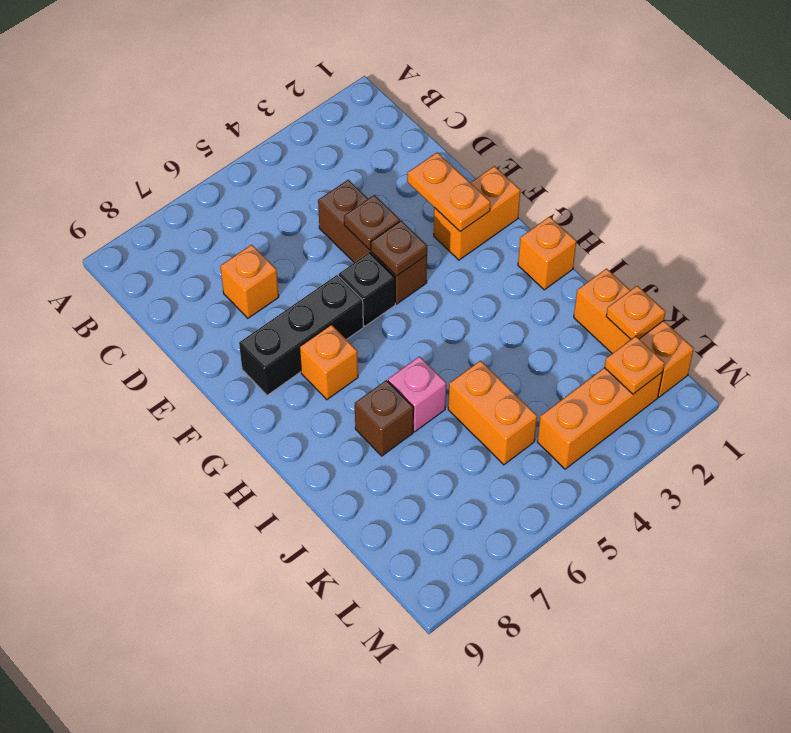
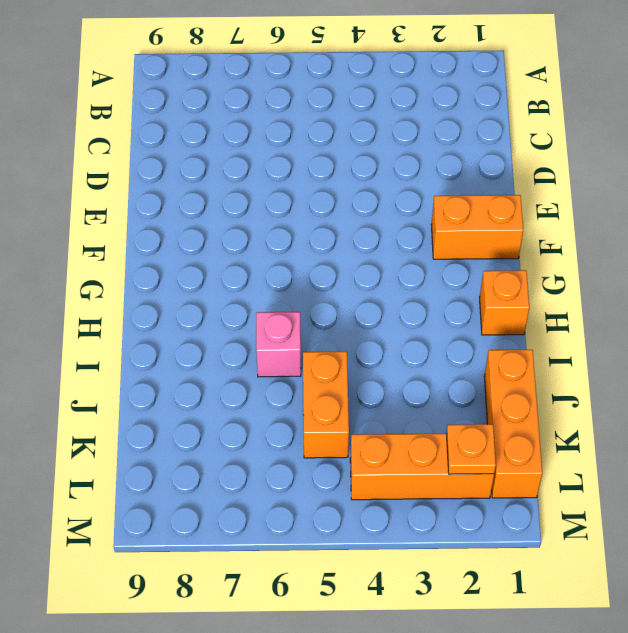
none -> brown brick D4:F4 level 1
none -> orange brick D7 level 1
none -> black brick F5 level 1

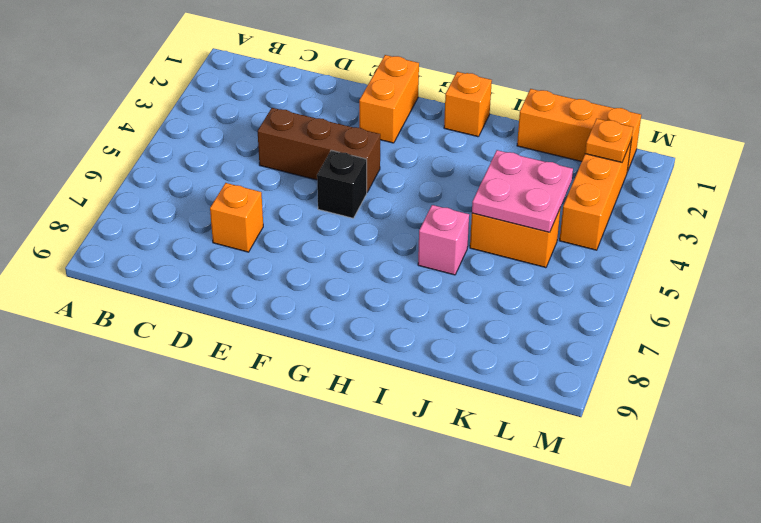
pink plate J4:K5 level 2 -> none
none -> black brick F6:F8 level 1
none -> orange brick G7 level 1
none -> brown brick I7 level 1

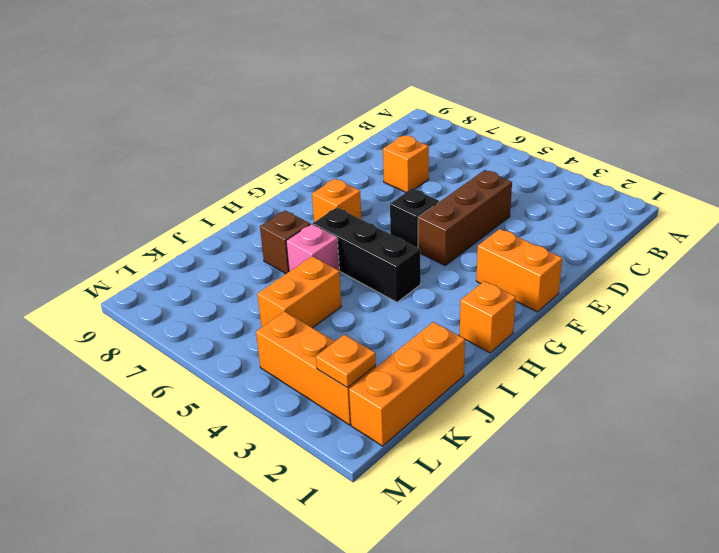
black brick H4:H6 level 1 -> black brick F6:F8 level 1
none -> orange plate E2:F2 level 2
none -> brown plate E4 level 2
none -> brown plate F4 level 2

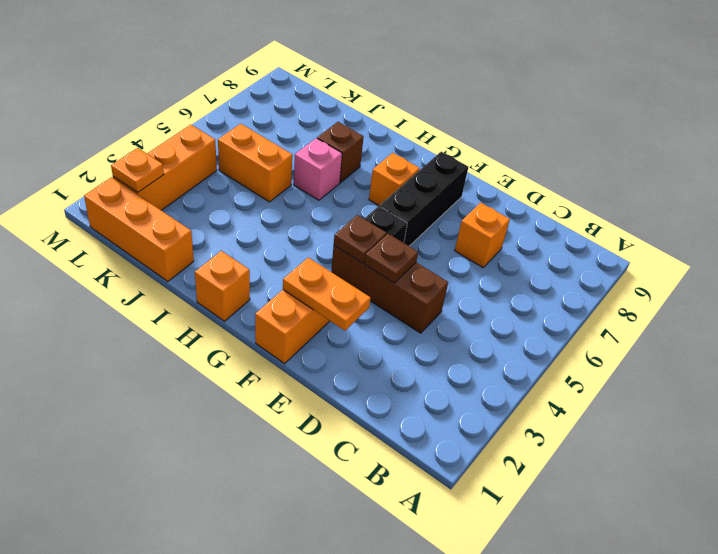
none -> orange plate K1 level 2

